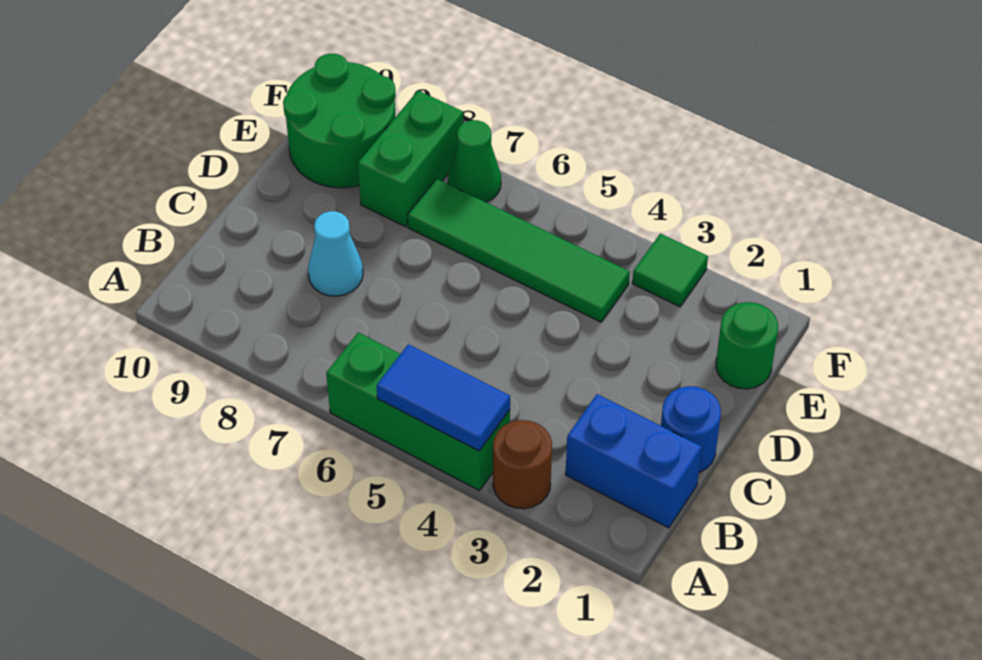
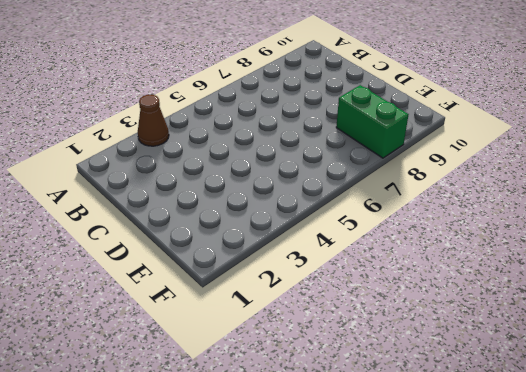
brown cone A3 level 1 -> brown round brick A3 level 1
none -> green brick A4:A6 level 1
none -> blue brick B1:B2 level 1
none -> blue round brick C1 level 1

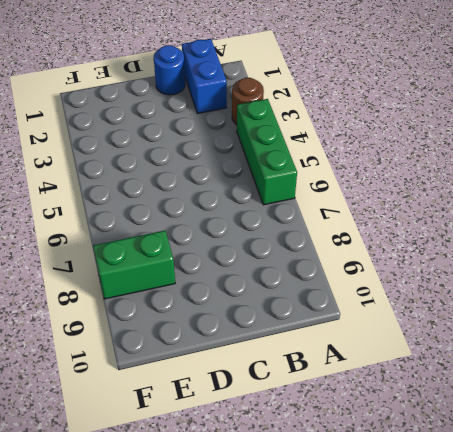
none -> cyan cone C8 level 1
none -> green round brick E1 level 1
none -> green tile E4:E7 level 1

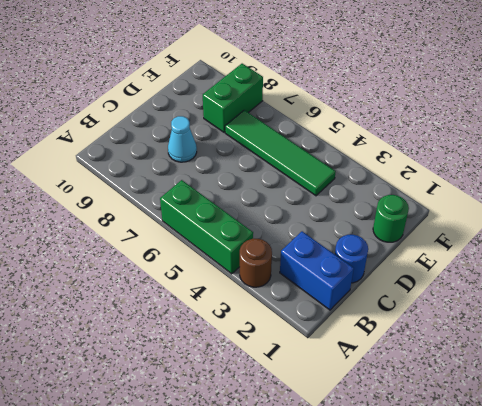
none -> green round brick E9:F10 level 1
none -> green tile F3 level 1
none -> green cone F7 level 1

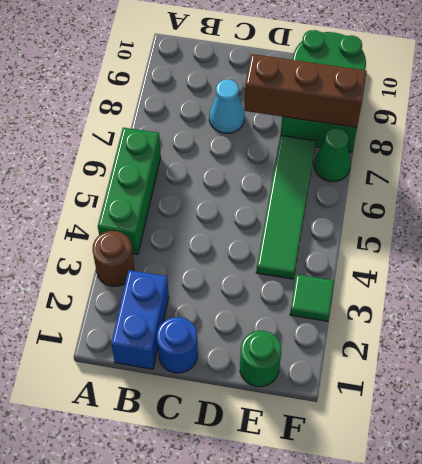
brown brick D8:F8 level 2 -> none
none -> blue tile A4:A5 level 2

